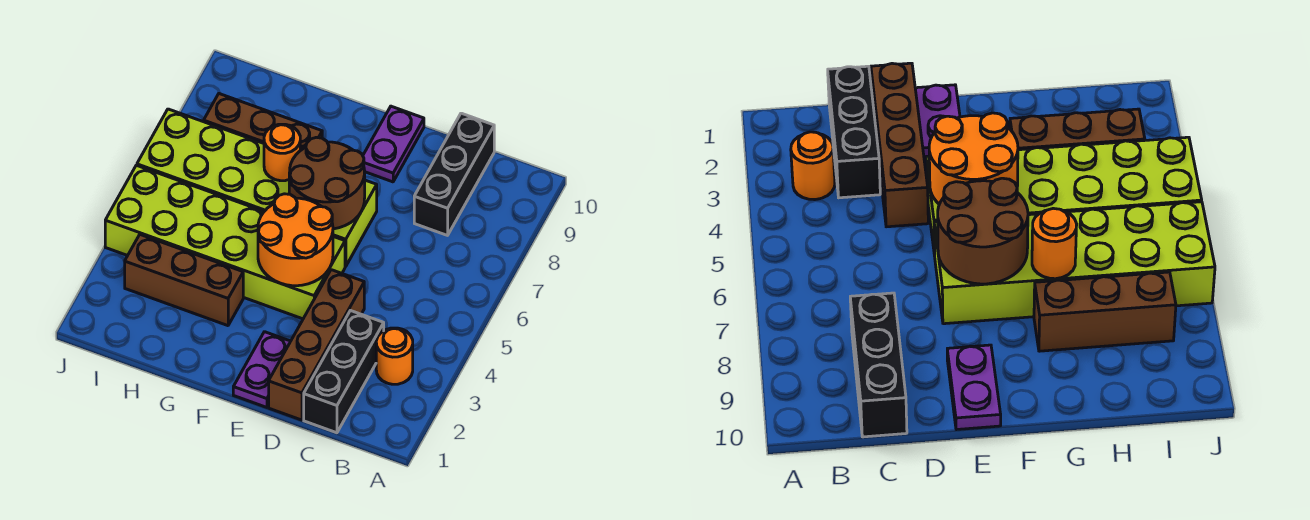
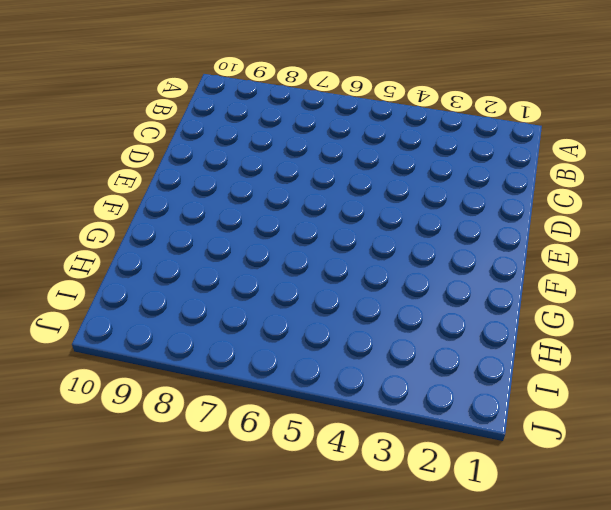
none -> orange round brick B3 level 1
none -> black brick C1:C3 level 1
none -> black brick C8:C10 level 1

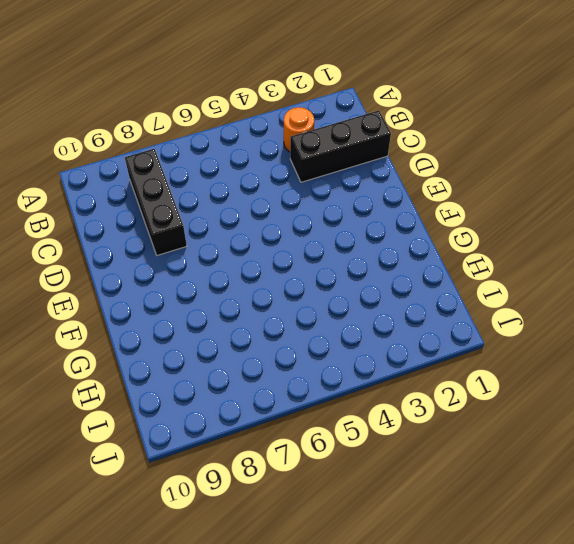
black brick B8:D8 level 1 -> black brick C8:C10 level 1
none -> brown brick D1:D4 level 1
none -> purple plate E1:E2 level 1
none -> lime brick E4:J5 level 1

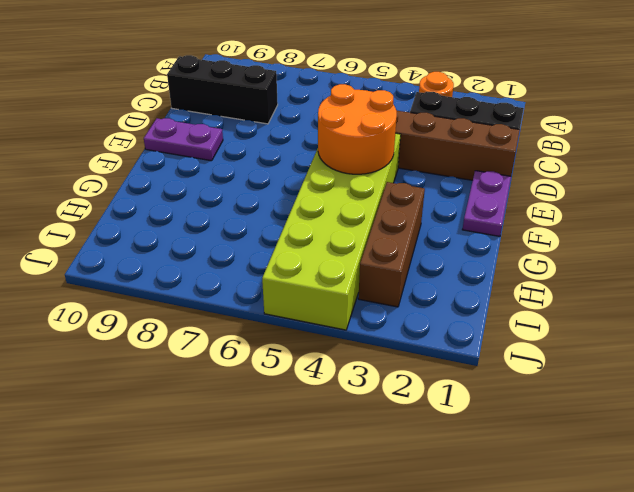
purple plate E1:F1 level 1 -> purple plate E1:E2 level 1
none -> lime brick E6:J7 level 1
none -> brown brick G8:I8 level 1
none -> brown round brick E6:F7 level 2

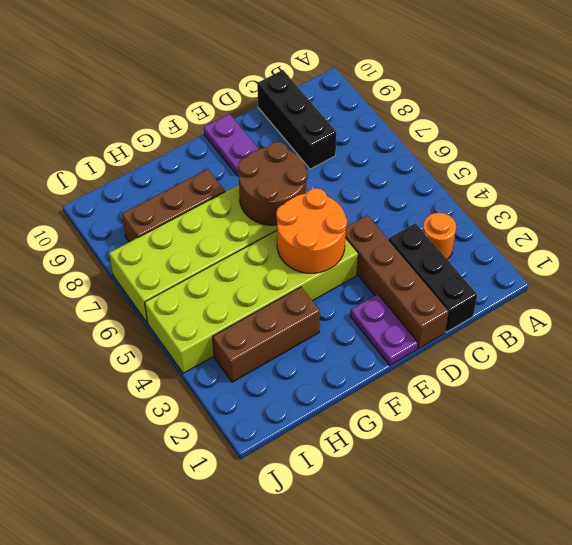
none -> orange round brick G7 level 2

